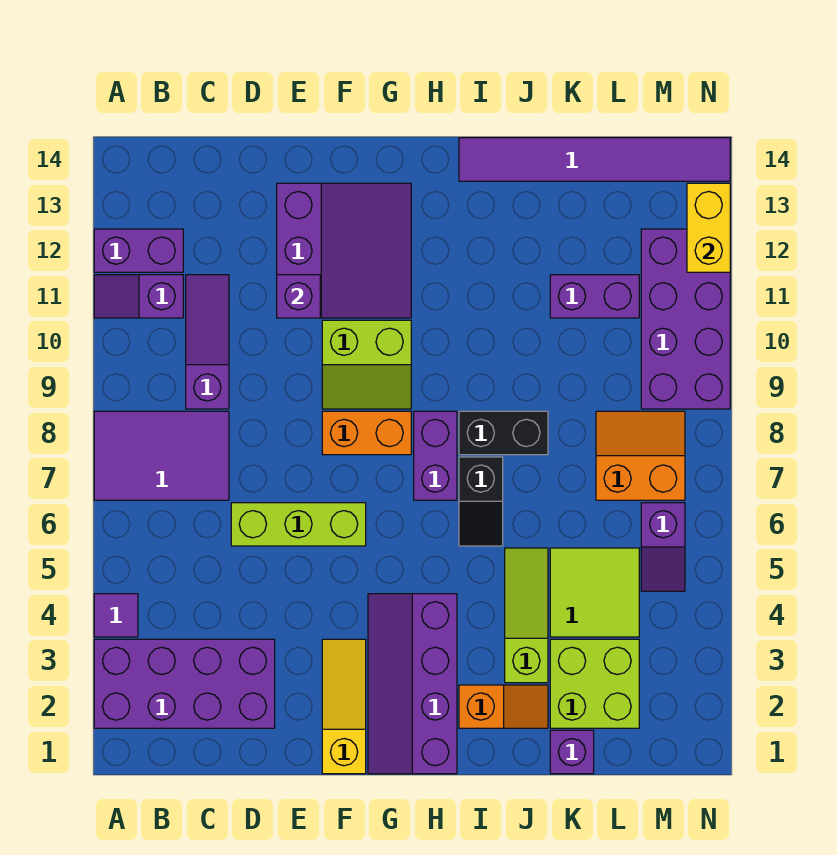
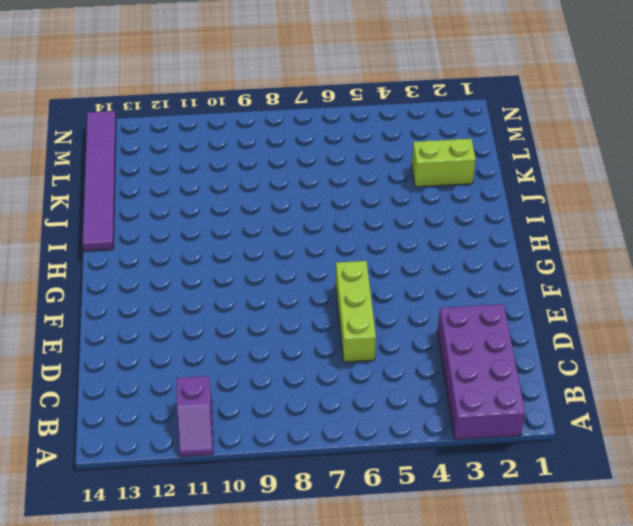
lime brick K2:K3 level 1 -> lime brick K2:L3 level 1
none -> purple tile A4 level 1
none -> purple tile A7:C8 level 1
none -> purple brick A12:B12 level 1

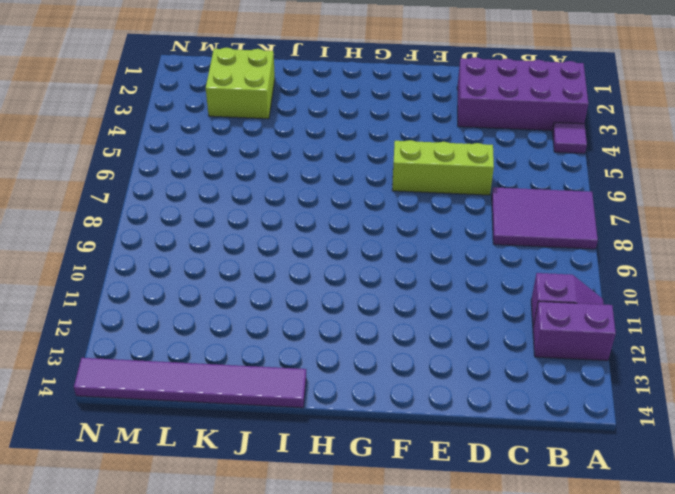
none -> purple slope C9:C11 level 1 top 9
none -> purple slope E11:G13 level 1 top E
none -> yellow slope F1:F3 level 1 top 1

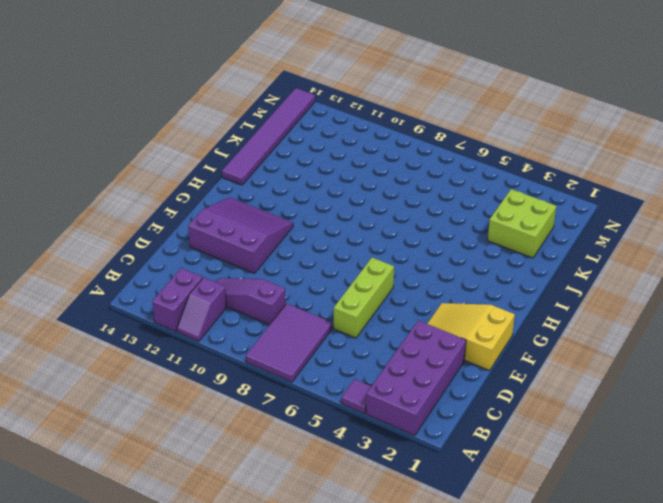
yellow slope E1:F3 level 1 top 1 -> yellow slope F1:F3 level 1 top 1
none -> orange brick F8:G8 level 1
none -> lime slope F9:G10 level 1 top 10
none -> purple slope G1:H4 level 1 top H

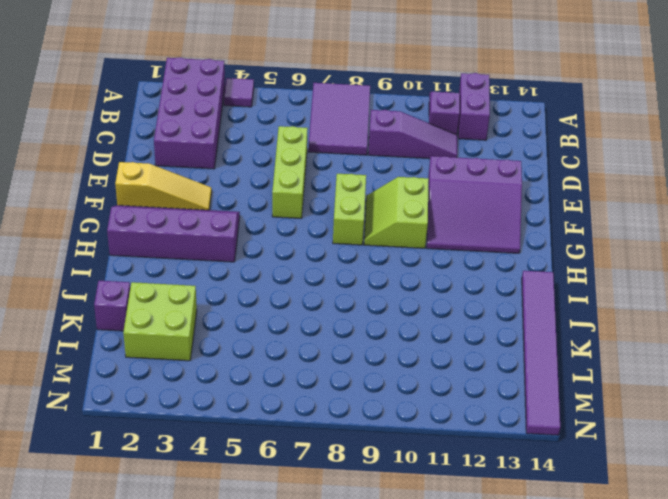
lime brick F8:G8 level 1 -> orange brick F8:G8 level 1
none -> purple brick H7:H8 level 1
none -> orange slope I2:J2 level 1 top I
none -> black slope I6:I7 level 1 top 7

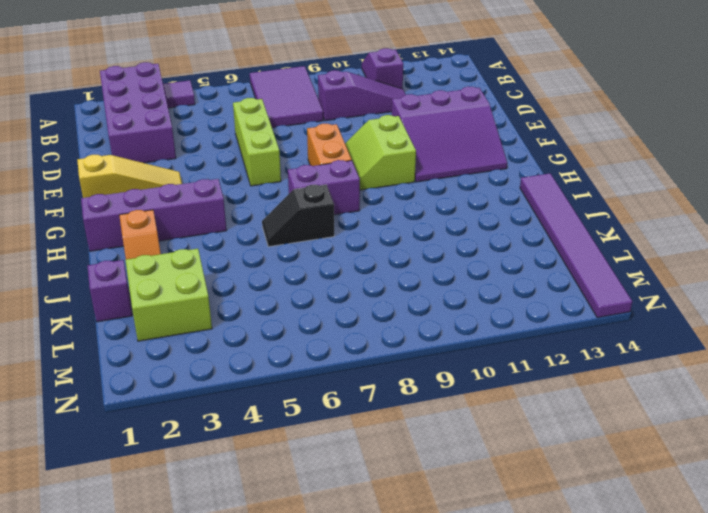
none -> purple brick A12:B12 level 1
none -> black brick I8:J8 level 1
none -> lime slope J3:J5 level 1 top 3

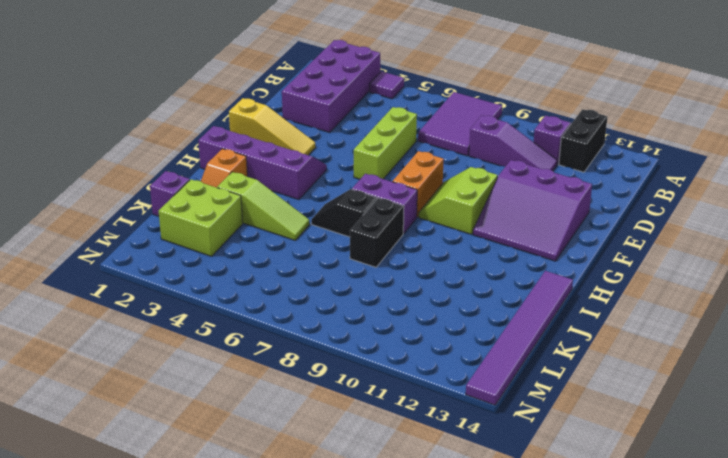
black brick A12:B12 level 1 -> purple brick A12:B12 level 1
none -> lime tile K4:L5 level 1
none -> purple brick K11:L11 level 1
none -> orange slope L7:M8 level 1 top 7

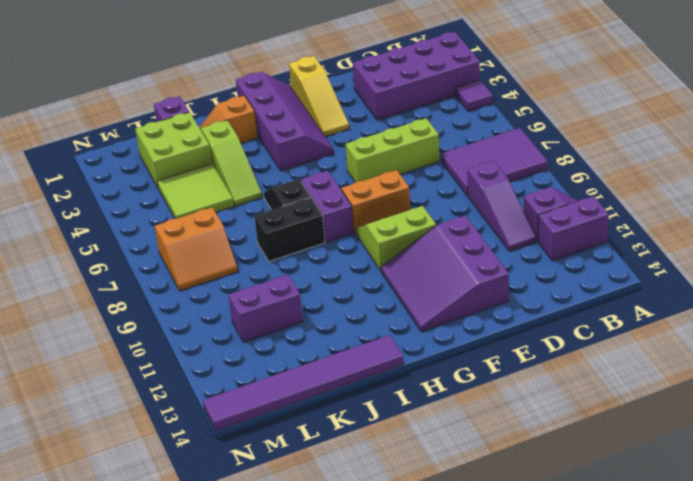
none -> purple slope M5:M6 level 1 top 6
none -> purple brick M9:N12 level 1
none -> purple brick E11 level 2

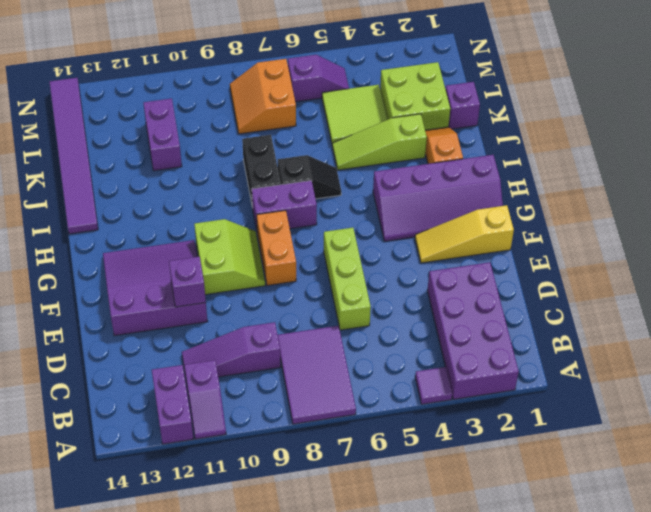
none -> purple brick M9:N12 level 1
none -> yellow brick N12:N13 level 2

